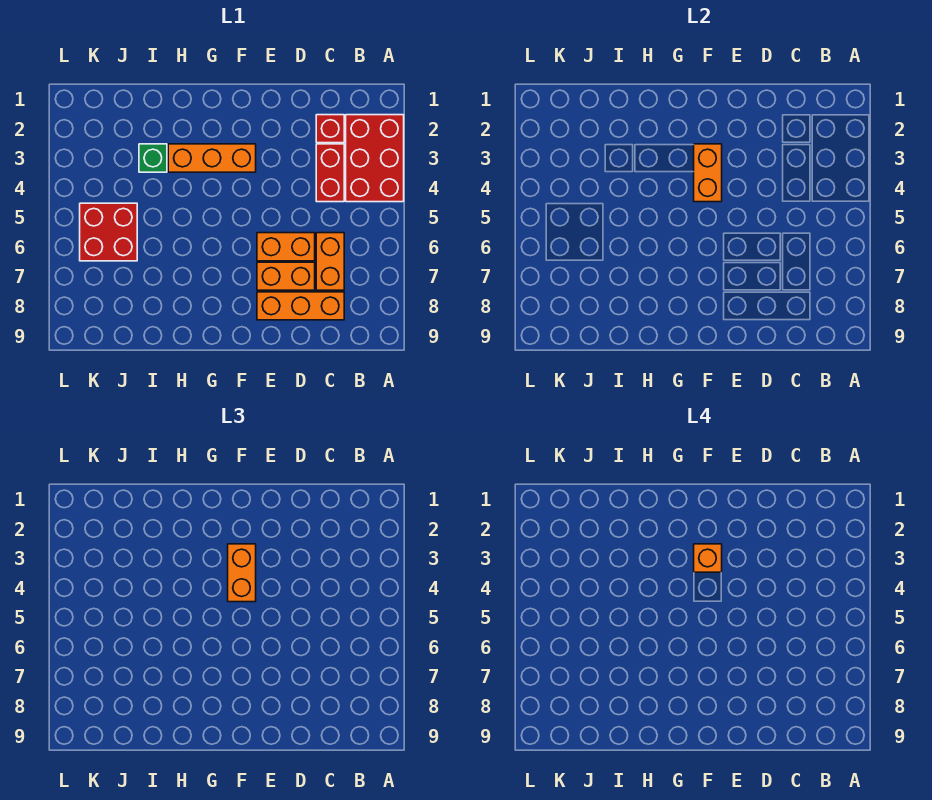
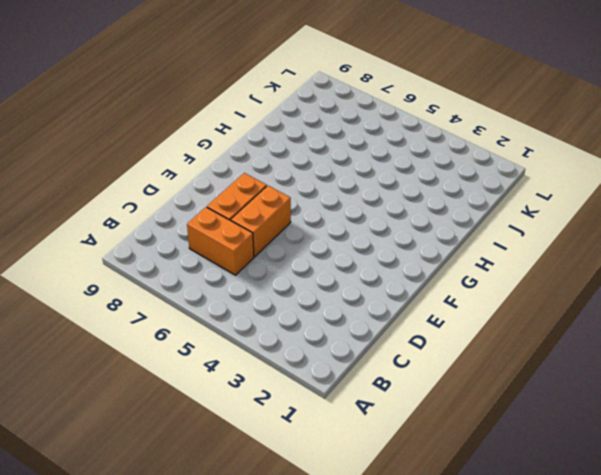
none -> red brick A2:B4 level 1
none -> red brick C2 level 1
none -> red brick C3:C4 level 1

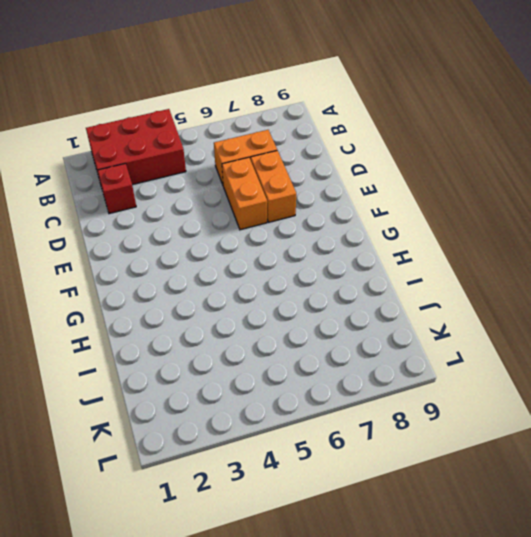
none -> red brick C3:C4 level 1
none -> orange brick C8:E8 level 1
none -> orange brick F3:H3 level 1

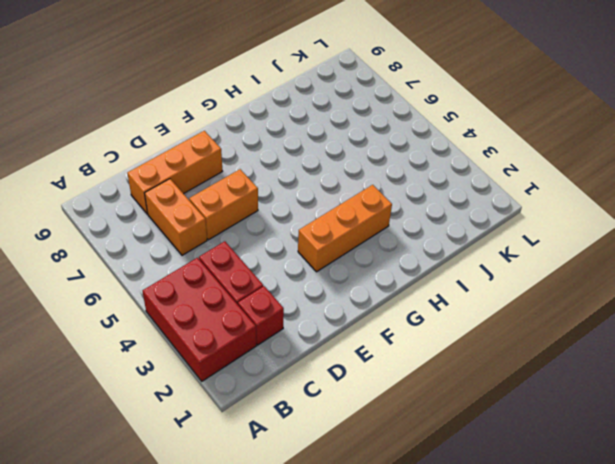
none -> orange brick D7:E7 level 1
none -> green brick I3 level 1
none -> red brick J5:K6 level 1

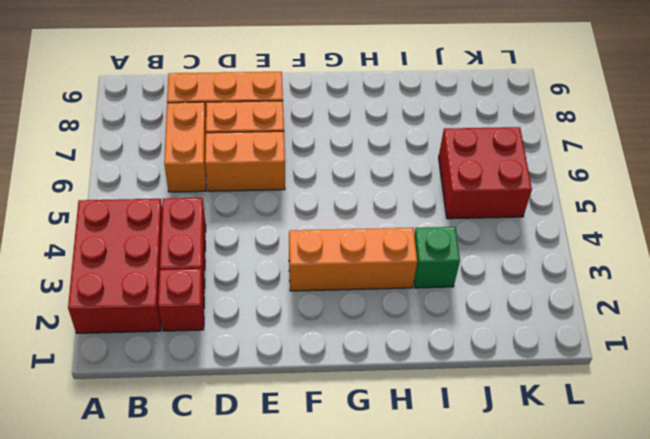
none -> orange brick F3:F4 level 2
none -> orange brick F3:F4 level 3
none -> orange brick F3 level 4

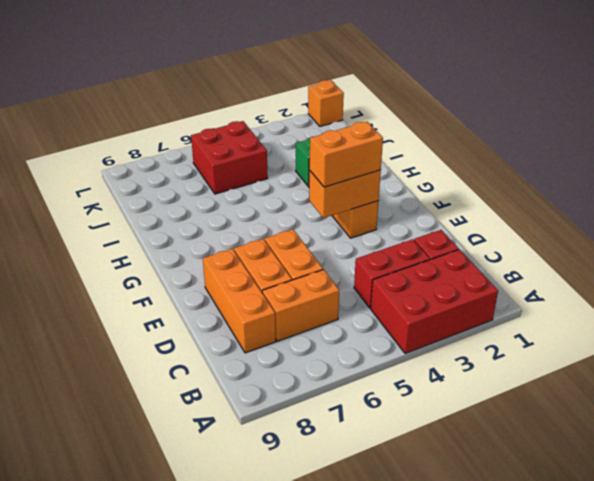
orange brick L1 level 1 -> orange brick F3 level 4

